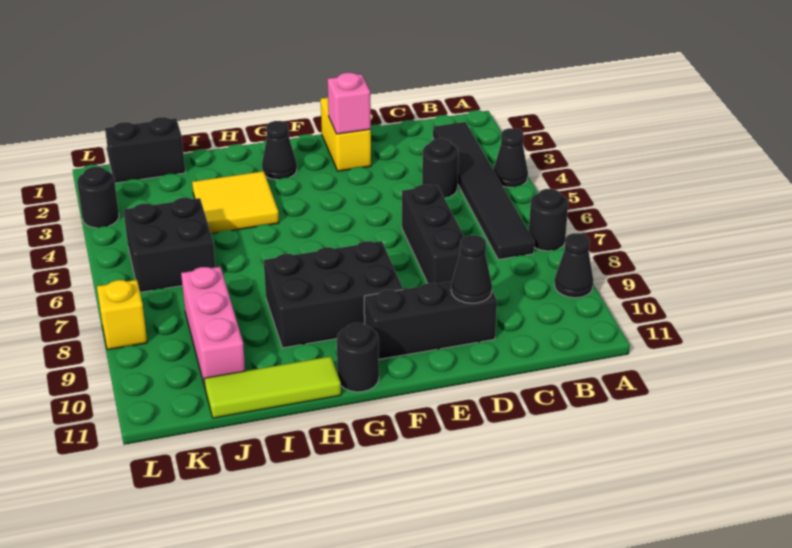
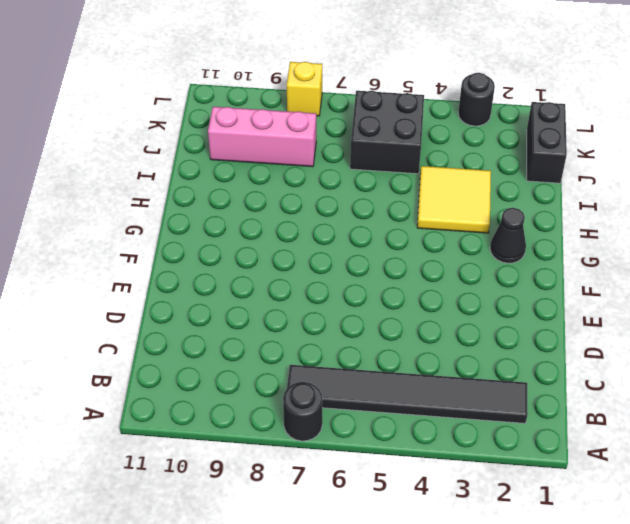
none -> black cone A4 level 1
none -> black cone A9 level 1
none -> black round brick C4 level 1

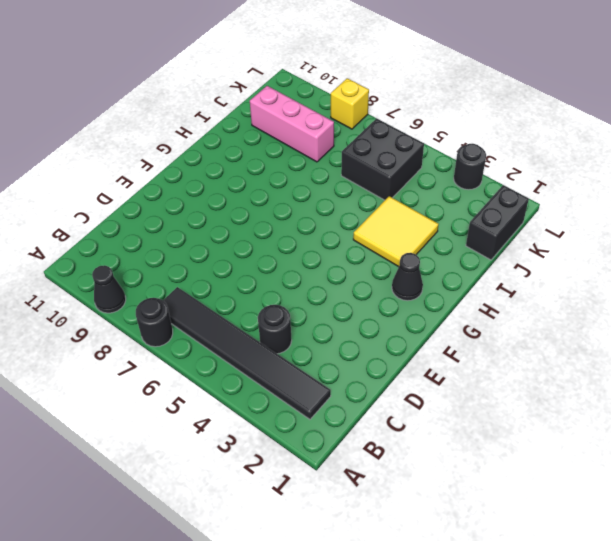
none -> black cone A4 level 1
none -> black brick D6:D8 level 1
none -> black brick D10:F10 level 1

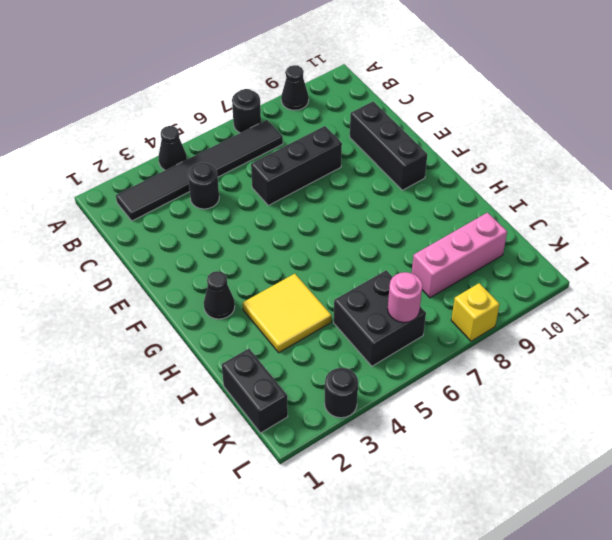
pink round brick K6 level 2 -> none
none -> yellow brick E1:E2 level 1
none -> black brick F8:H9 level 1
none -> black round brick G11 level 1

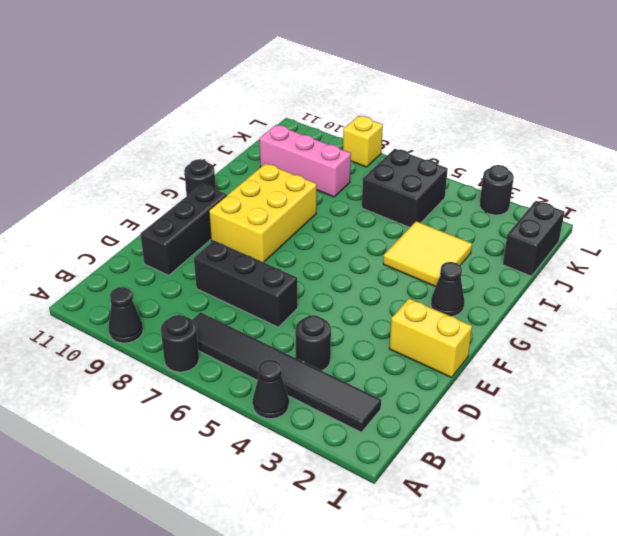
yellow brick F8:H9 level 1 -> black brick F8:H9 level 1
none -> lime tile H11:J11 level 1
none -> black cone D10 level 2
none -> pink brick E2 level 2

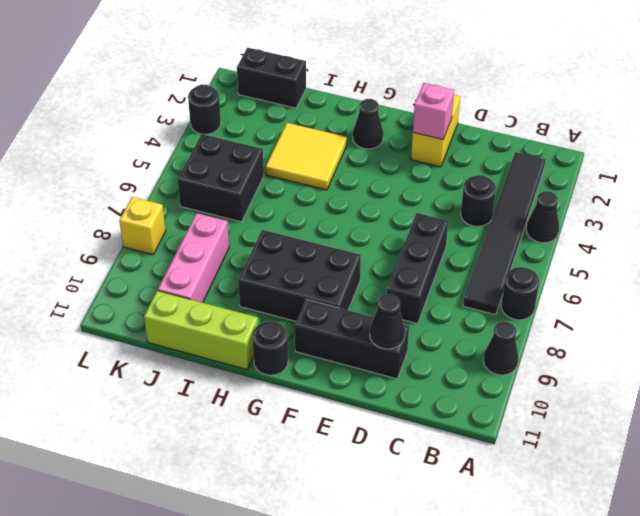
lime brick H11:J11 level 1 -> lime tile H11:J11 level 1

